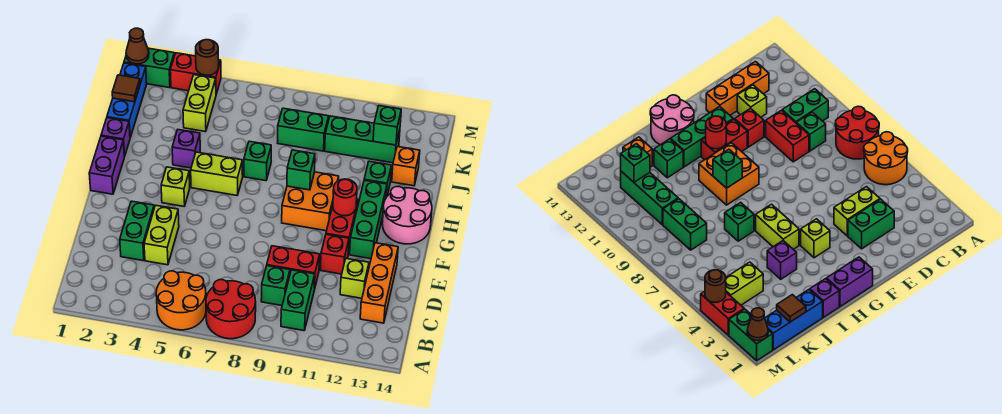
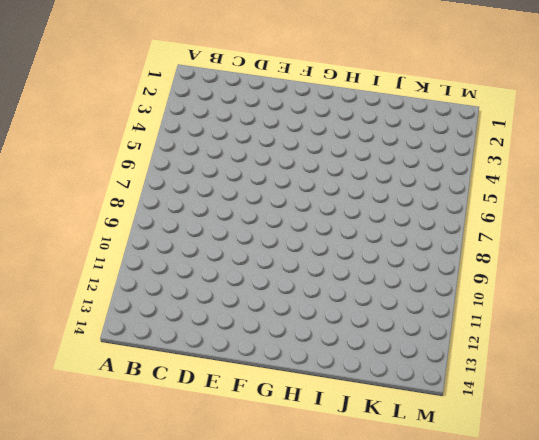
none -> orange round brick A5:B6 level 1
none -> red round brick A7:B8 level 1
none -> green brick B10:C10 level 1
none -> green brick C9 level 1

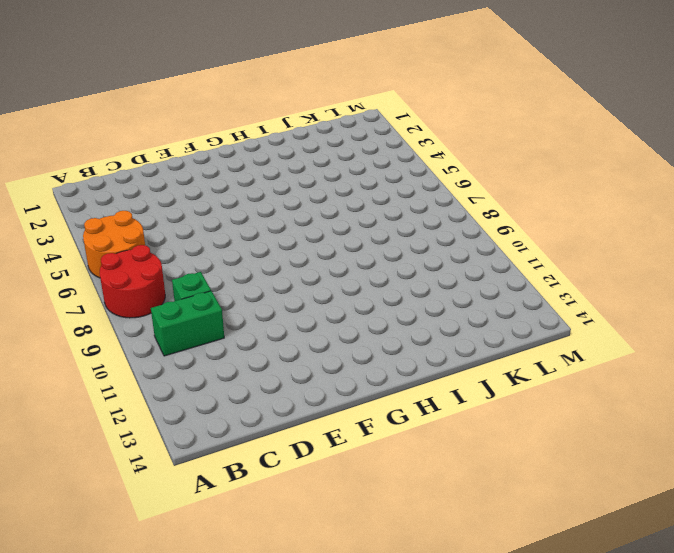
none -> orange brick C13:E13 level 1
none -> green brick D3:E3 level 1
none -> lime brick D4:E4 level 1
none -> red brick D9:D10 level 1

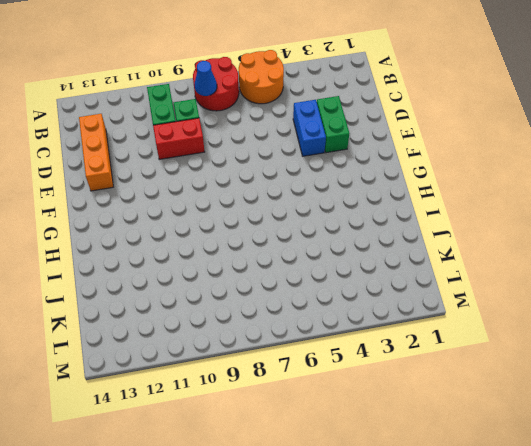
blue cone B8 level 2 -> none
blue brick D4:E4 level 1 -> lime brick D4:E4 level 1
none -> lime brick D12 level 1
none -> red brick E11 level 1
none -> red brick F11:G11 level 1
none -> green brick F12:H12 level 1

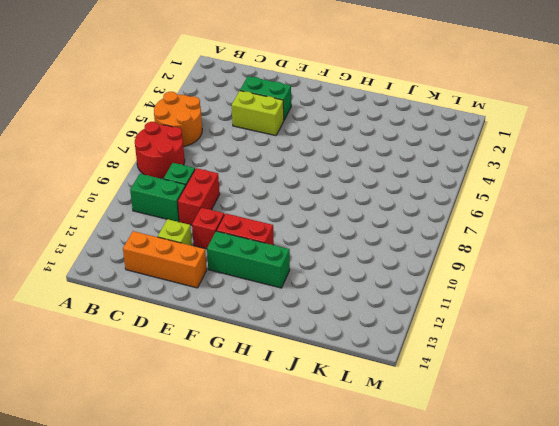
none -> purple brick G1:H1 level 1
none -> lime brick G4 level 1
none -> orange brick G9:H10 level 1
none -> pink round brick G13:H14 level 1

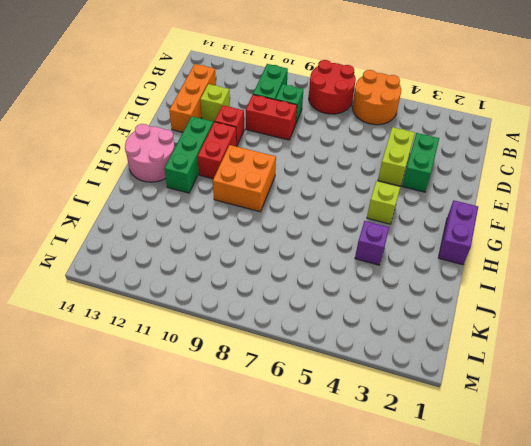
none -> lime brick H5:H6 level 1
none -> purple brick I1 level 1
none -> green brick I7 level 1
none -> green brick I12 level 1

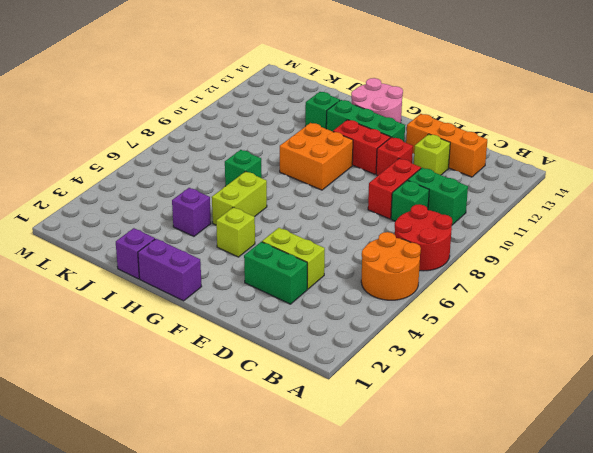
none -> blue brick J1:L1 level 1
none -> orange brick J13 level 1
none -> lime brick K4:L4 level 1
none -> green brick K8:K9 level 1

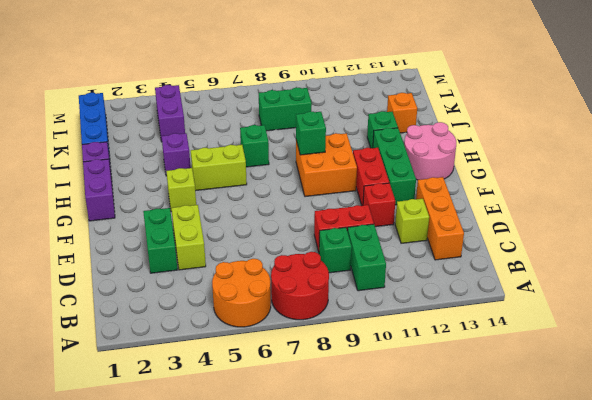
purple brick K4:L4 level 1 -> lime brick K4:L4 level 1
none -> green brick K10:K12 level 1
none -> green brick M1:M2 level 1
none -> red brick M3:M4 level 1
none -> red round brick G11 level 2

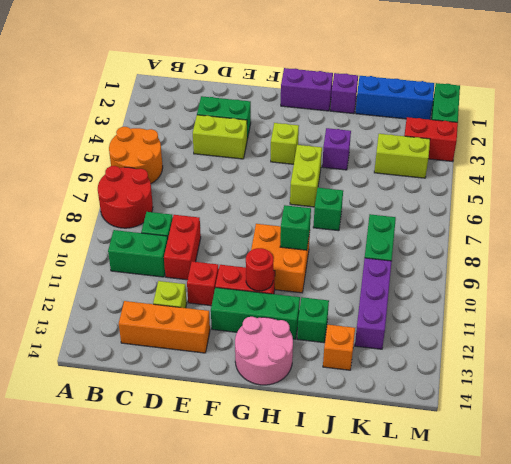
purple brick K10:K12 level 1 -> green brick K10:K12 level 1
red brick L3:M3 level 1 -> red brick M3:M4 level 1
none -> brown tile K1 level 2
none -> green brick K12 level 2
none -> brown cone M1 level 2
none -> brown round brick M4 level 2

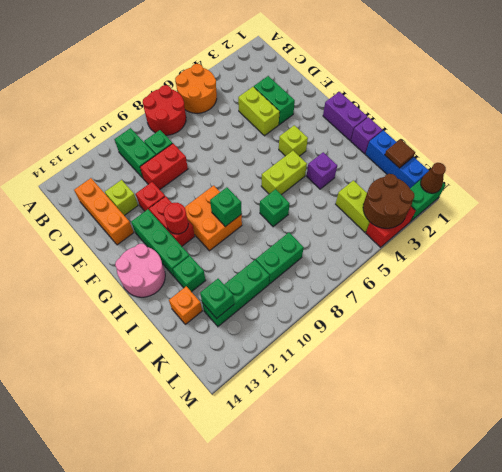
brown round brick L3:M4 level 2 -> brown round brick M4 level 2

